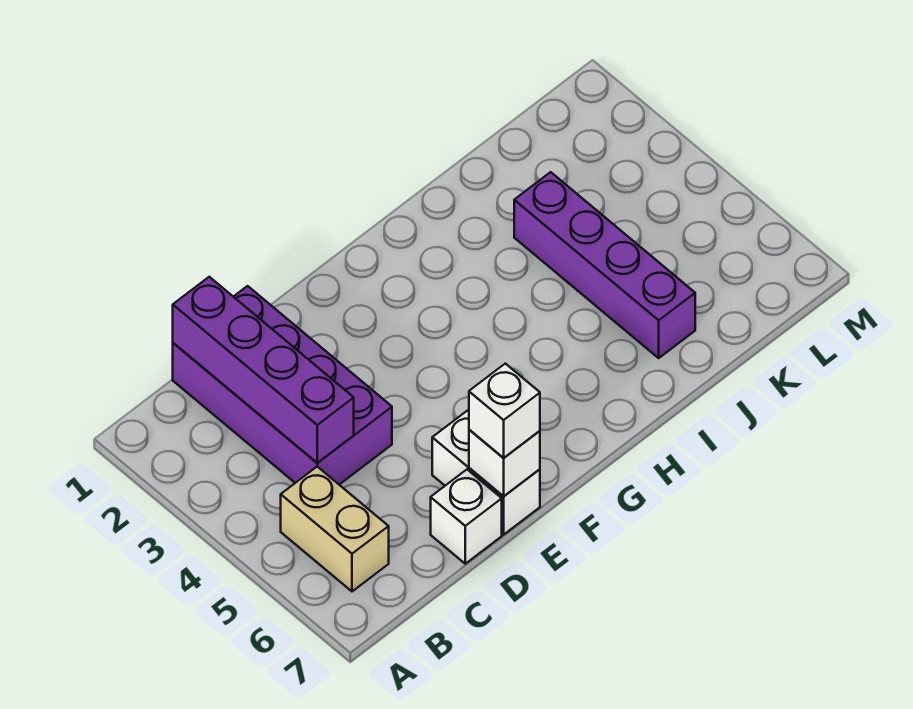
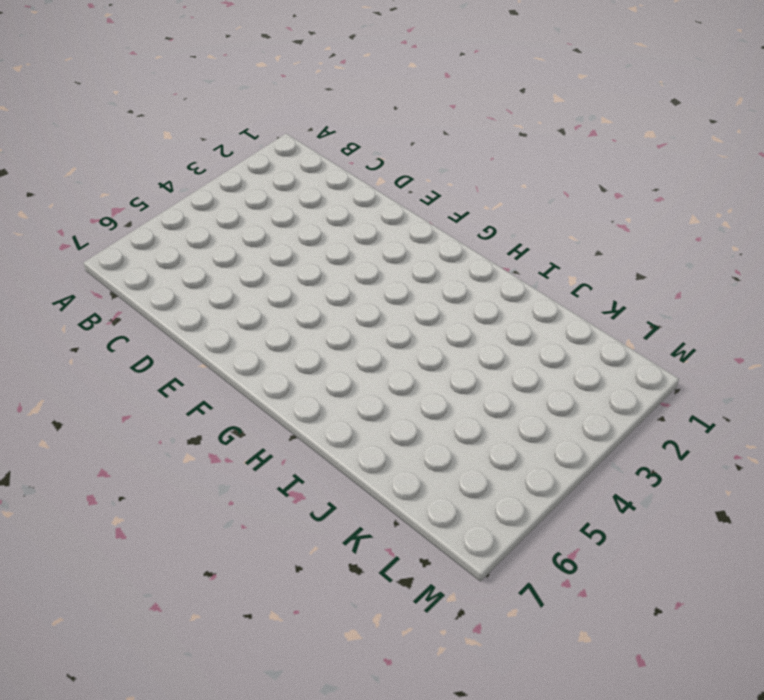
none -> tan brick B5:B6 level 1
none -> purple brick C1:D4 level 1

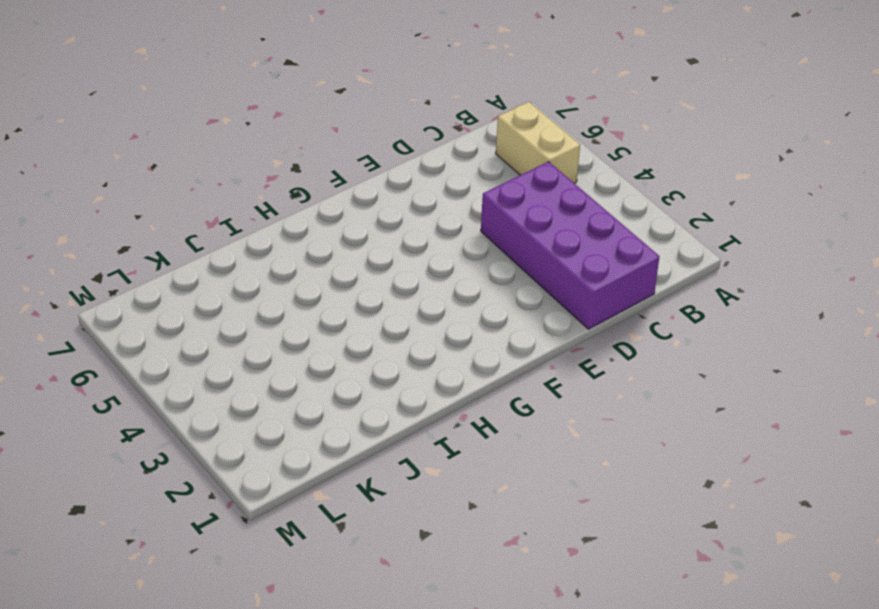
none -> white brick D7 level 1
none -> white brick E6:E7 level 1

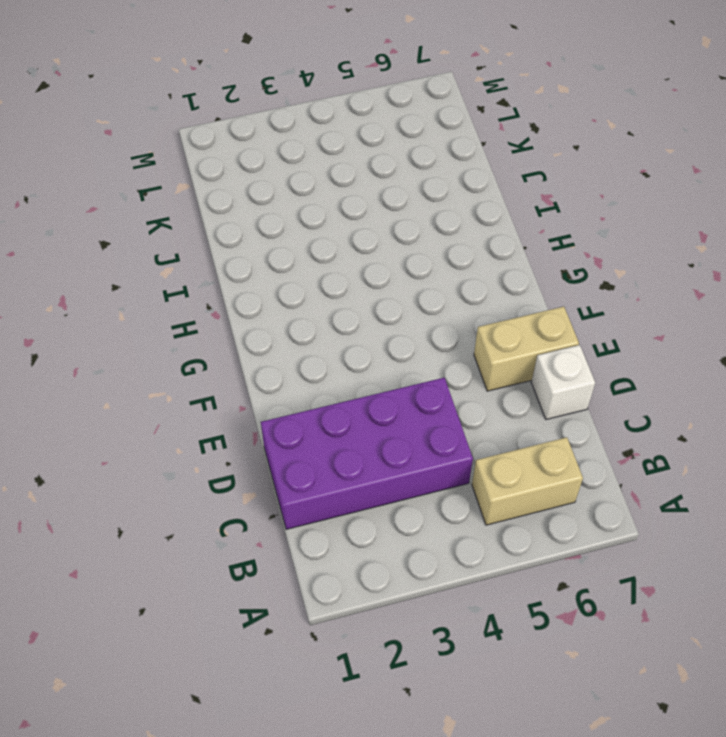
tan brick E6:E7 level 1 -> white brick E6:E7 level 1
none -> purple brick J3:J6 level 1
none -> purple brick C1:C4 level 2

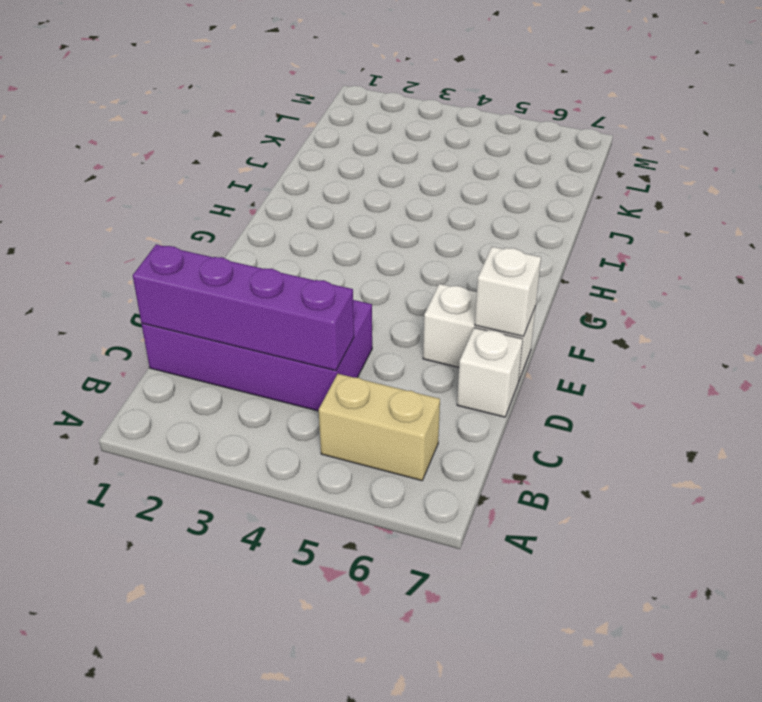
none -> purple brick J3:J6 level 1
none -> white brick E7 level 3

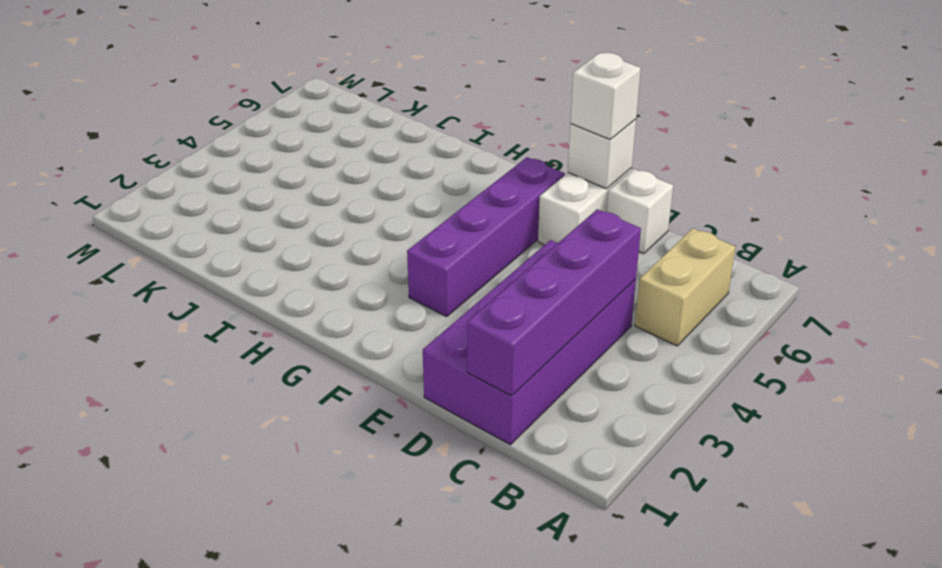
purple brick F3:F6 level 1 -> purple brick J3:J6 level 1

